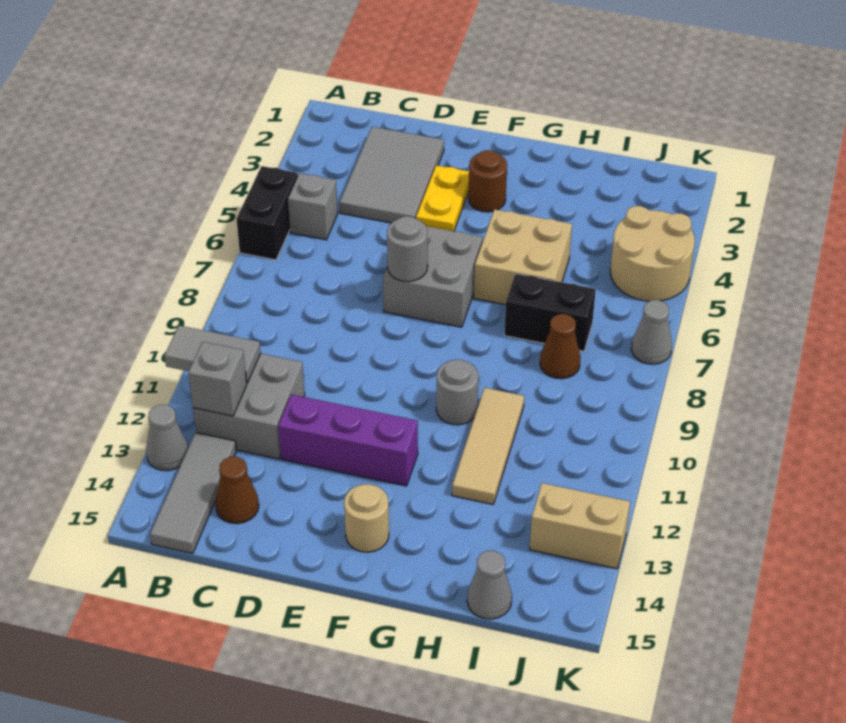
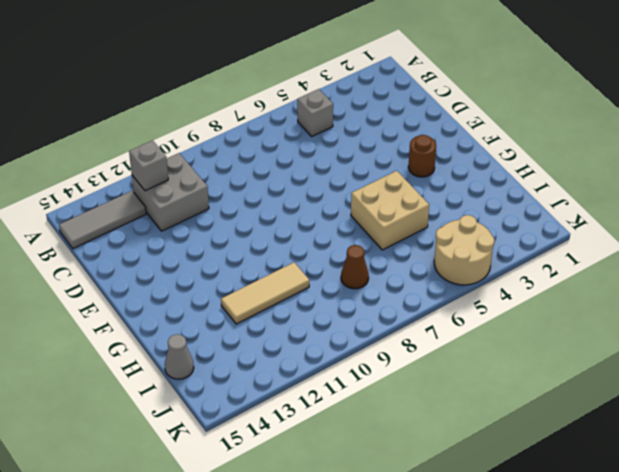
none -> black brick A5:A6 level 1
none -> grey cone A13 level 1
none -> grey tile C2:D4 level 1

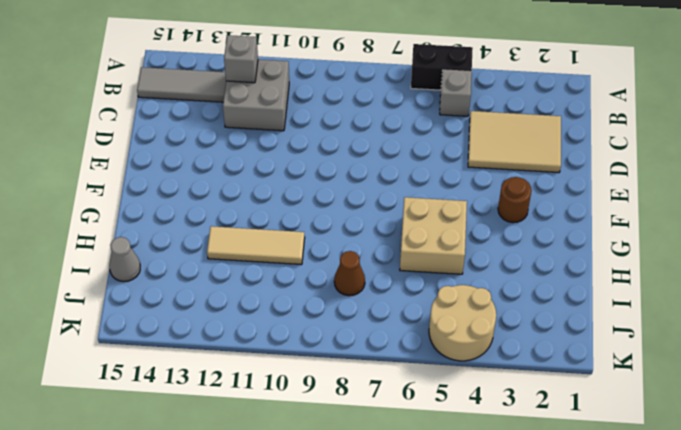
tan tile C2:D4 level 1 -> grey tile C2:D4 level 1
none -> grey cone A13 level 1
none -> brown cone C14 level 1
none -> purple brick D12:F12 level 1

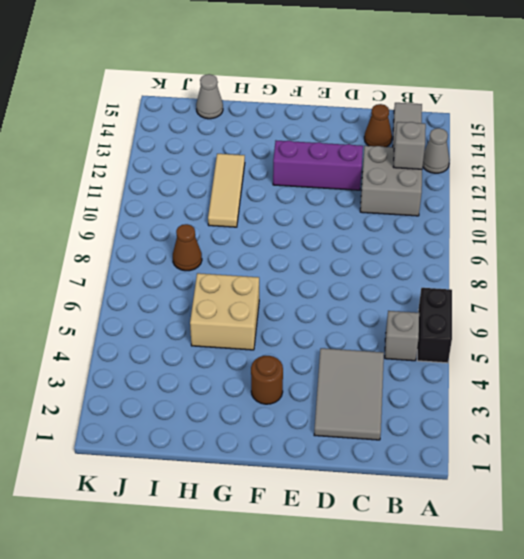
none -> yellow plate E3:E4 level 1
none -> grey brick E6:F7 level 1
none -> tan round brick F14 level 1

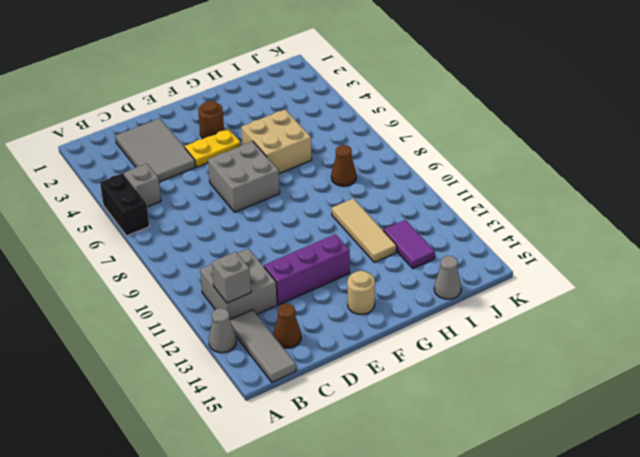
yellow plate E4:F4 level 1 -> yellow plate E3:E4 level 1
purple tile I12:I13 level 1 -> none
none -> grey round brick G10 level 1
none -> black brick H7:I7 level 1
none -> tan round brick J4:K5 level 1

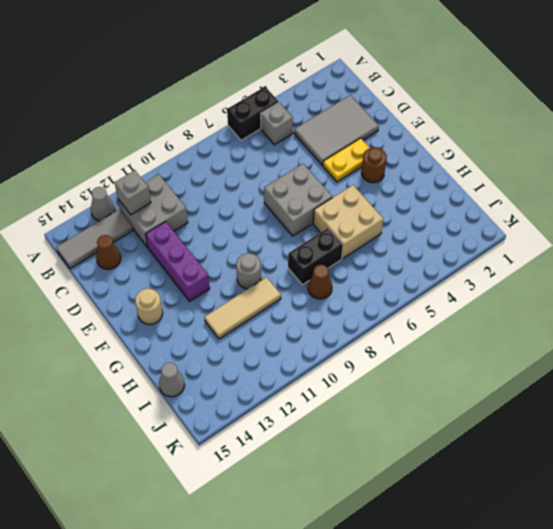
black brick H7:H8 level 1 -> black brick H7:I7 level 1
none -> tan round brick J4:K5 level 1
none -> tan brick J13:K13 level 1
none -> grey cone K7 level 1

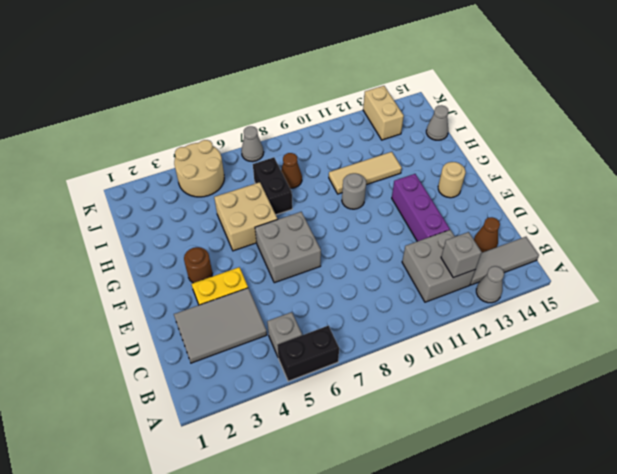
none -> grey tile A11:B11 level 2
none -> grey round brick E7 level 2

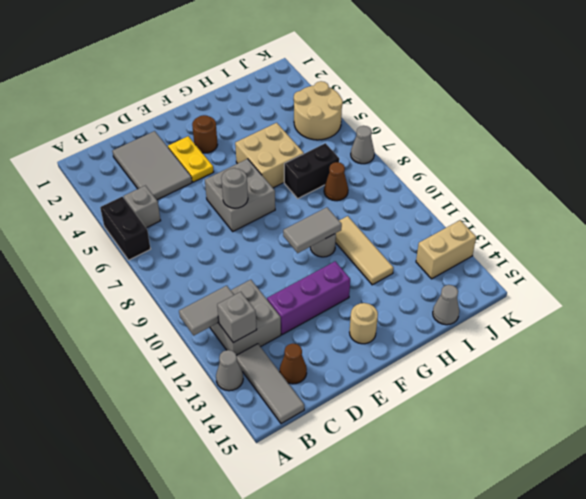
grey tile F10:G10 level 2 -> none

